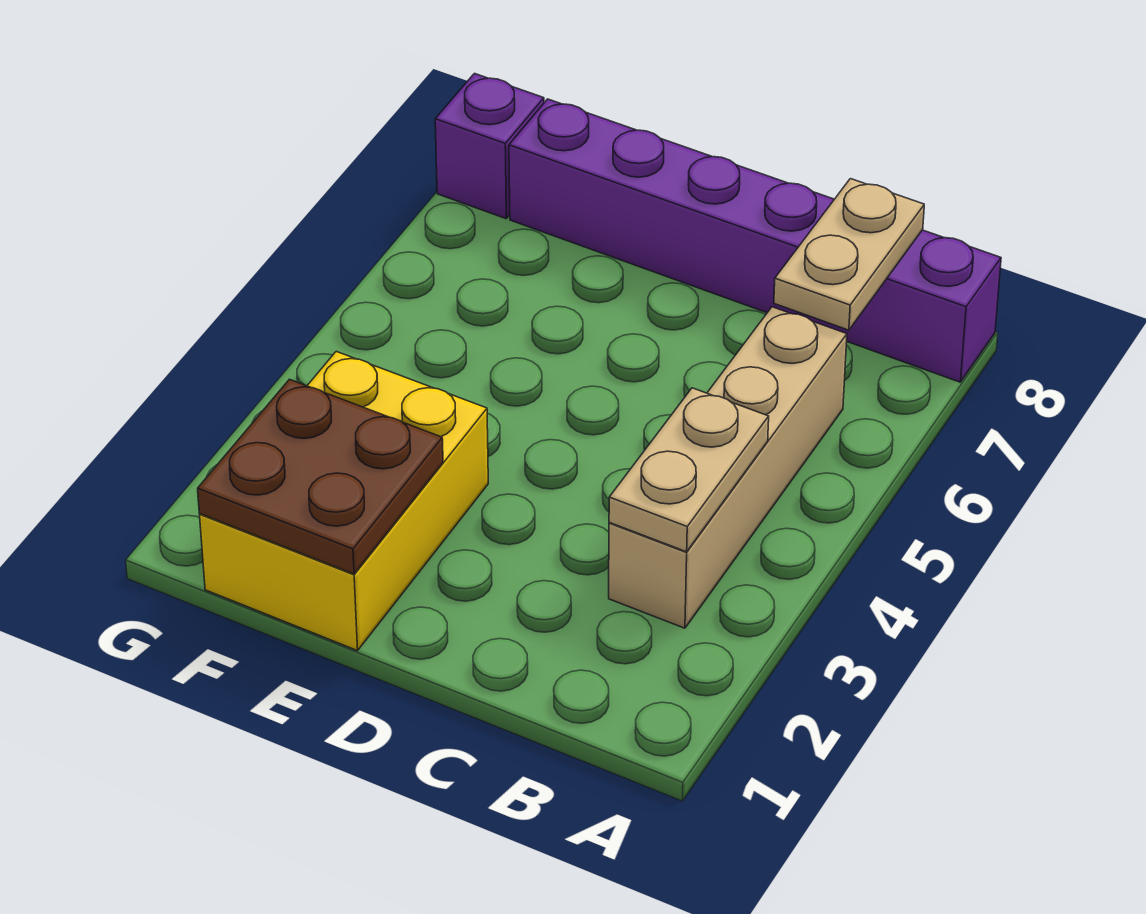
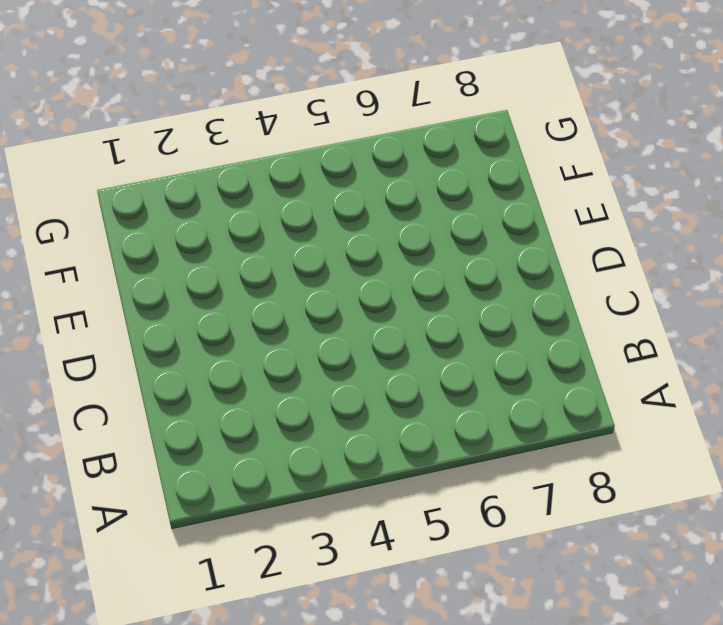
none -> purple brick A8:F8 level 1
none -> tan brick B3:B6 level 1

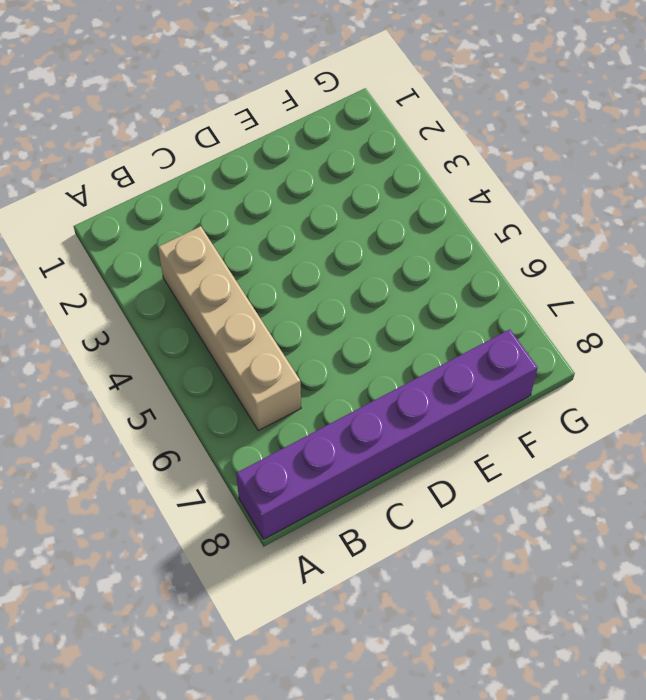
none -> yellow brick E1:F3 level 1
none -> purple brick G8 level 1

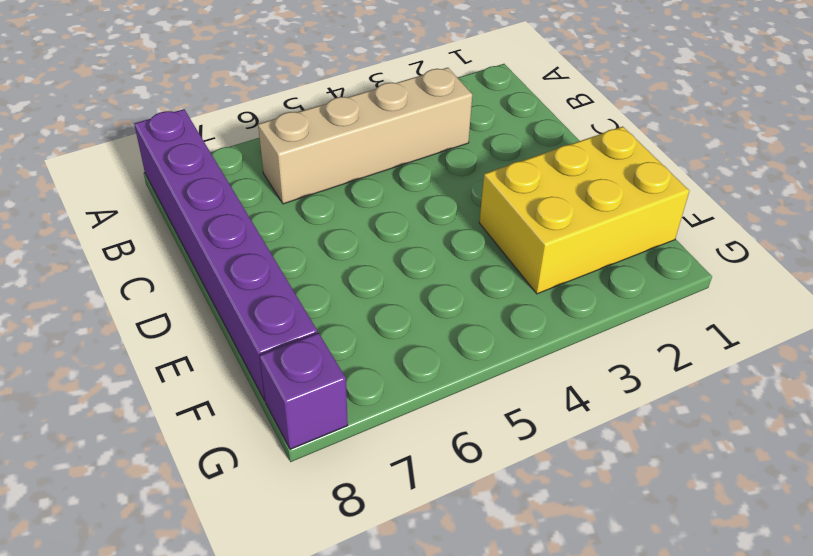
none -> tan plate B3:B4 level 2
none -> tan plate B7:B8 level 2

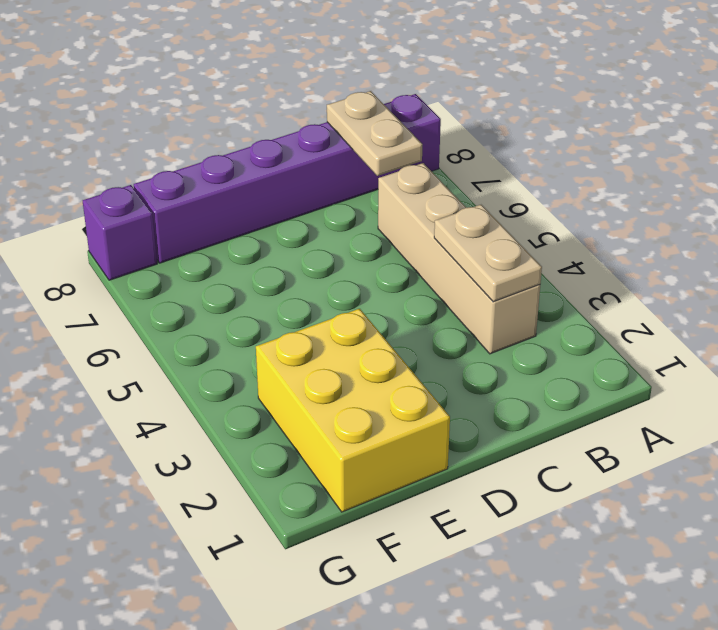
none -> brown plate E1:F2 level 2

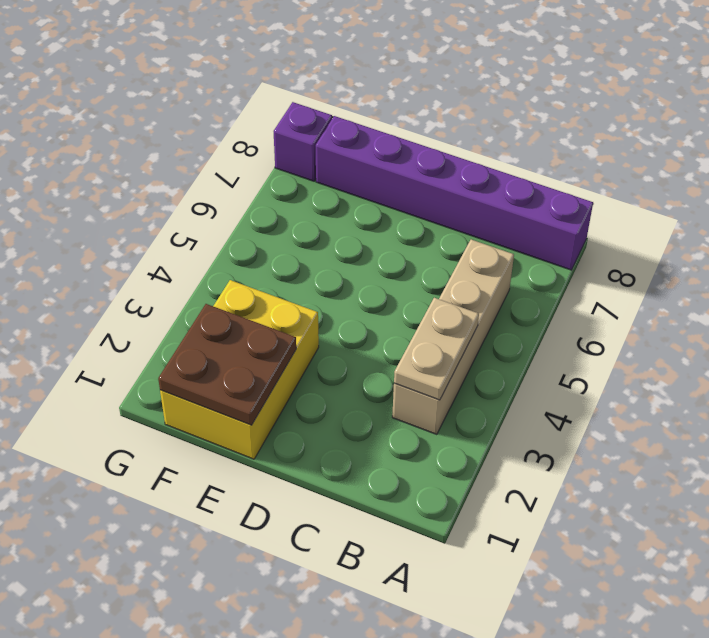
none -> tan plate B7:B8 level 2

